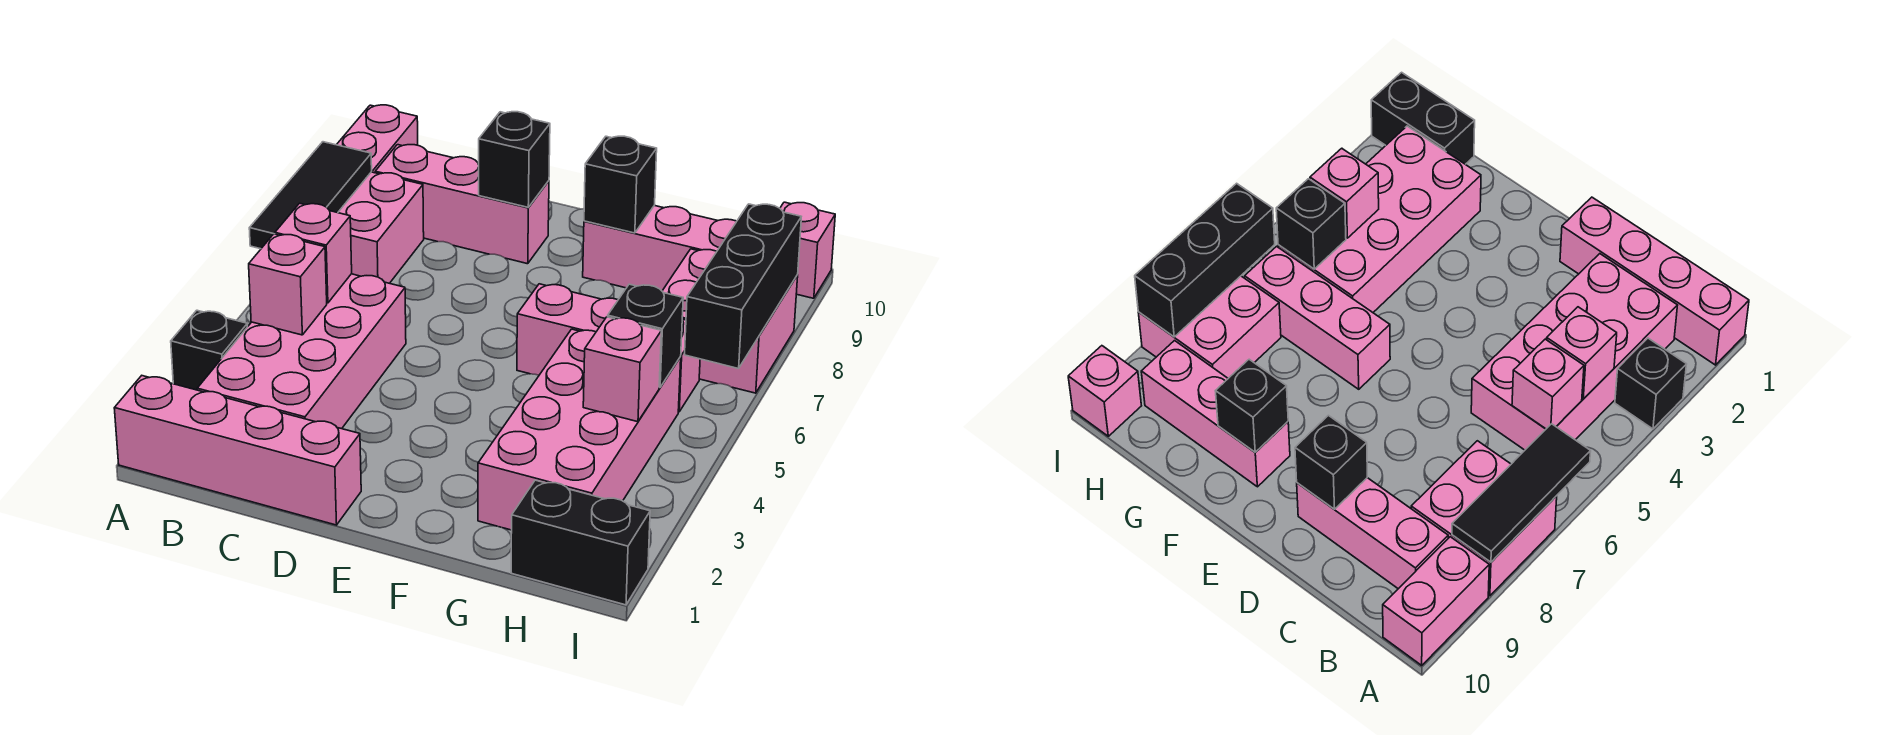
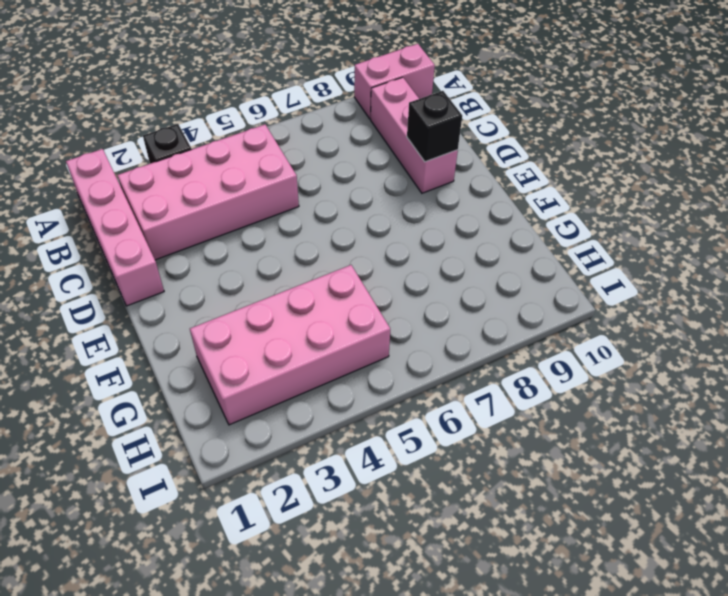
none -> pink brick A7:B8 level 1
none -> pink brick F6:H6 level 1
none -> pink brick F9:H9 level 1

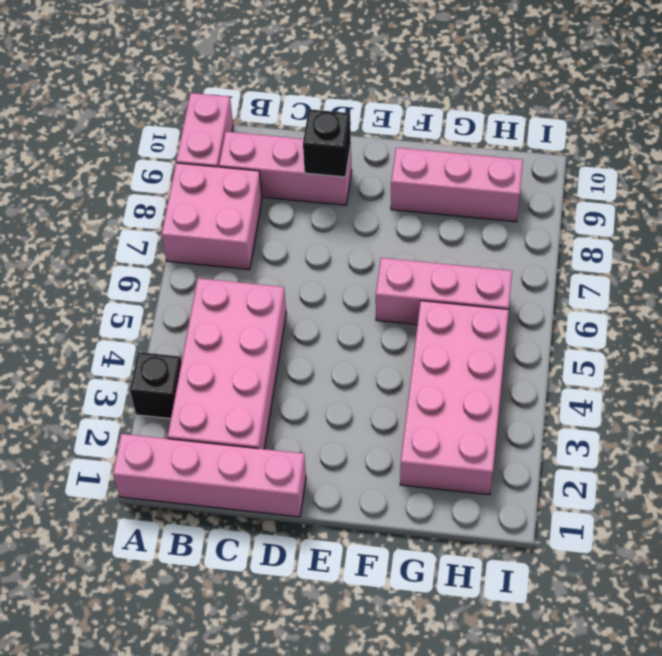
none -> black brick H1:I1 level 1
none -> pink brick H7:I8 level 1
none -> pink brick I10 level 1

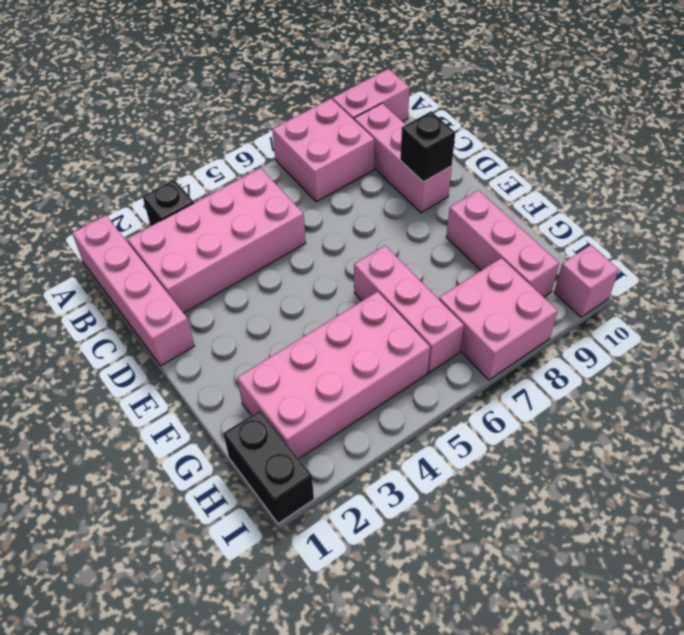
none -> black tile A6:A8 level 2
none -> pink brick B4 level 2
none -> pink brick B5 level 2

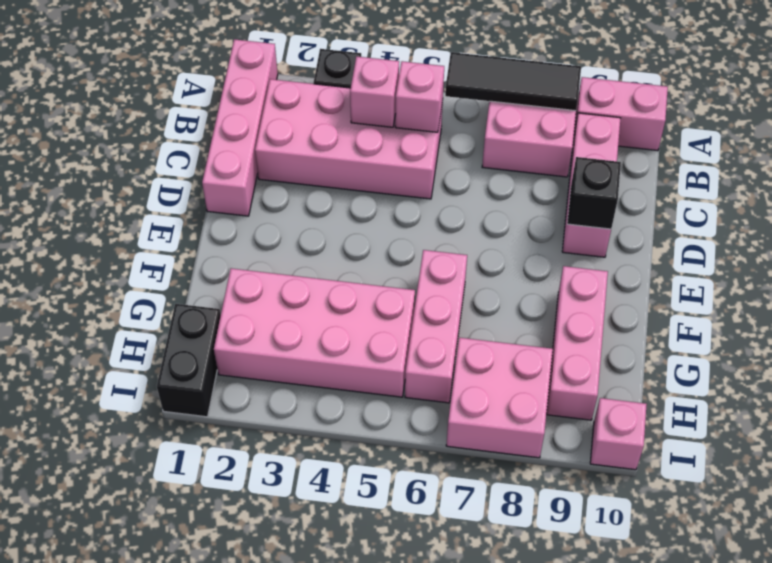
none -> black brick F9 level 2
none -> pink brick H4 level 2
none -> black brick H5 level 2

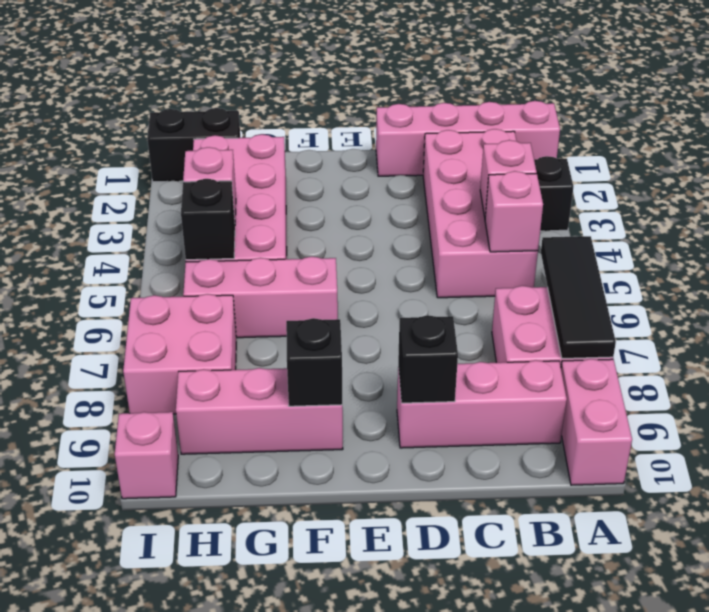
none -> black brick I6:I8 level 2

